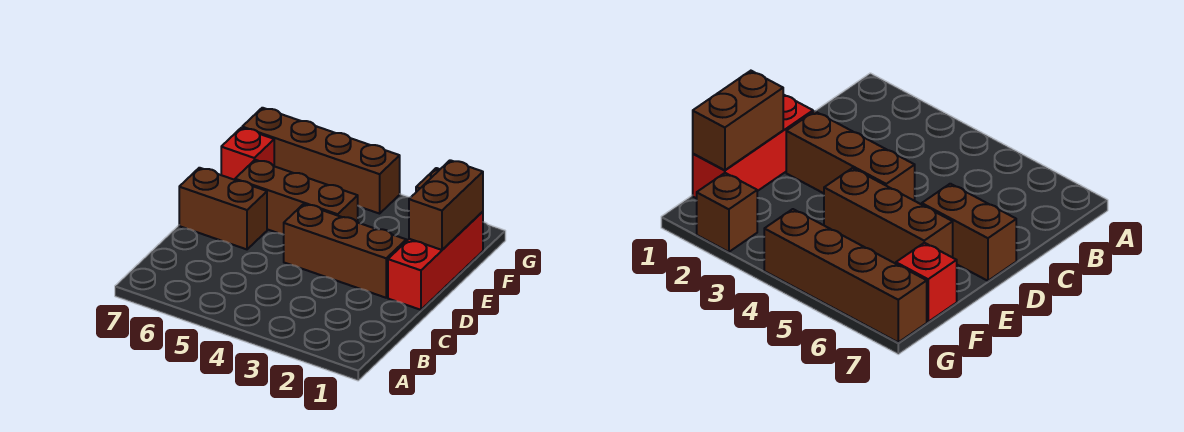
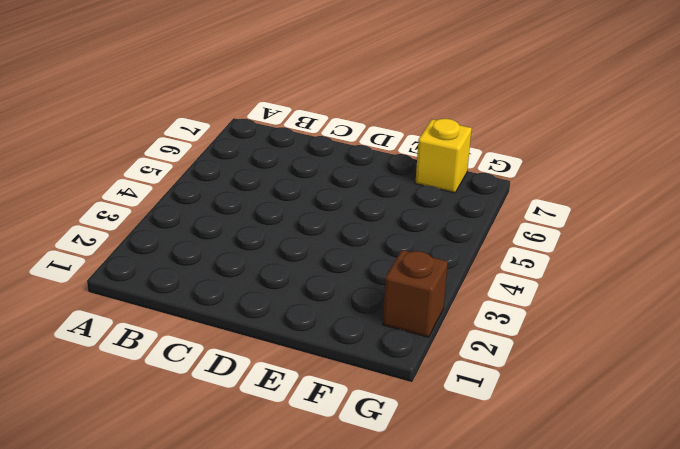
yellow brick F7 level 1 -> red brick F7 level 1
none -> red brick D1:F1 level 1
none -> brown brick D2:D4 level 1

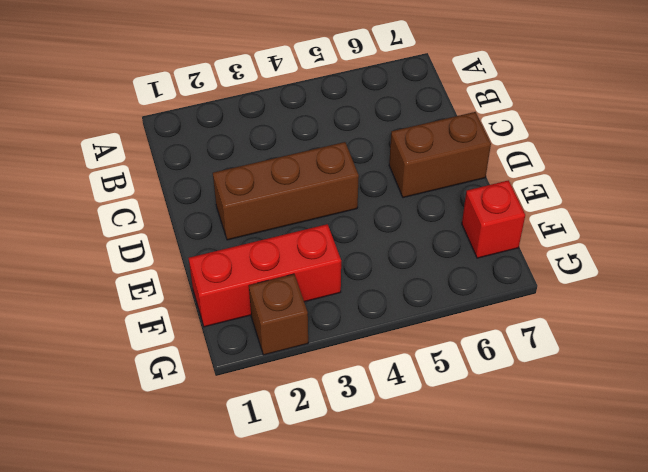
red brick F1:F3 level 1 -> red brick D1:F1 level 1
none -> brown brick E4:E6 level 1
none -> brown brick G4:G7 level 1

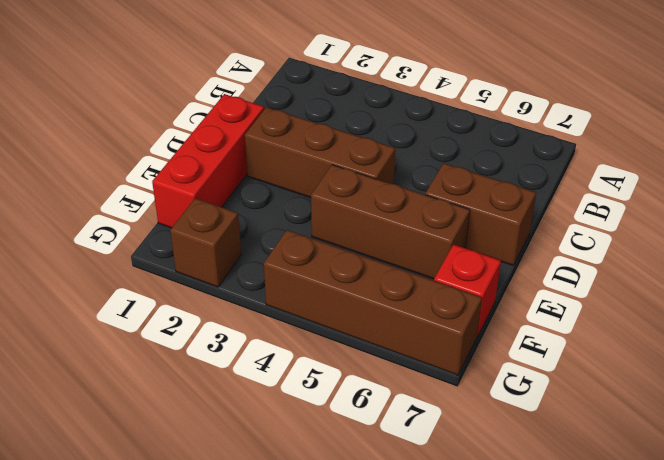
none -> brown brick E1:F1 level 2

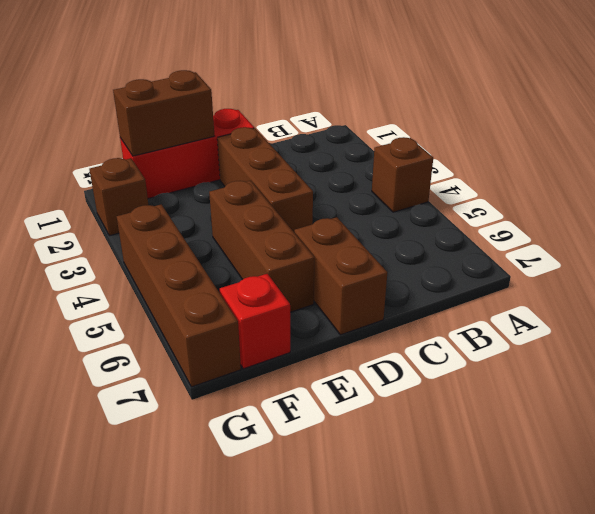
brown brick A4 level 1 -> none

